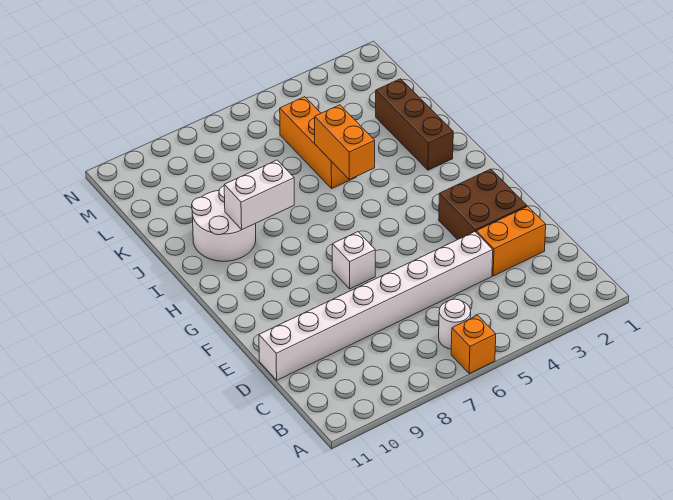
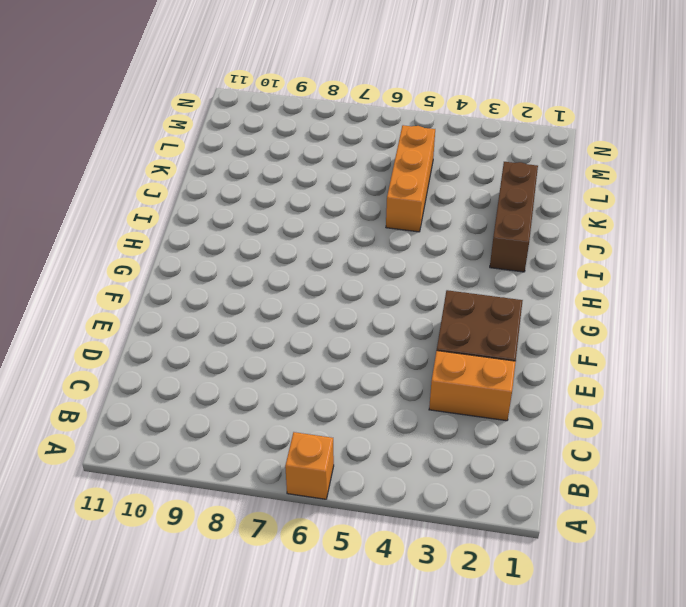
none -> white round brick B6 level 1
none -> white brick D4:D11 level 1

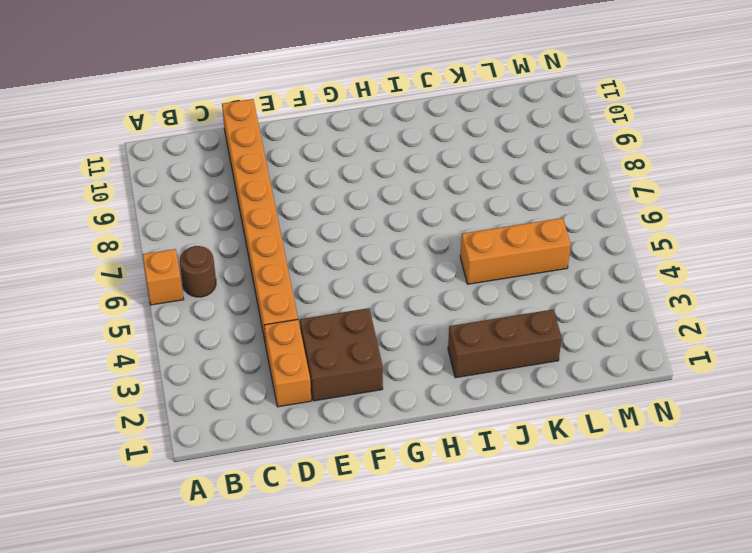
brown round brick B6 level 1 -> white round brick B6 level 1
orange brick D4:D11 level 1 -> white brick D4:D11 level 1
none -> white brick F7 level 1
none -> white round brick I9:J10 level 1

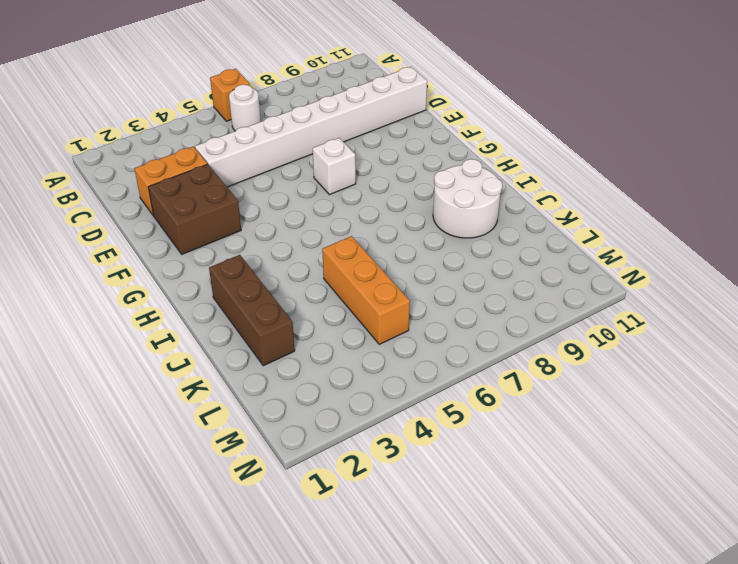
none -> orange brick I5:J5 level 2
none -> white brick I8:I9 level 2

